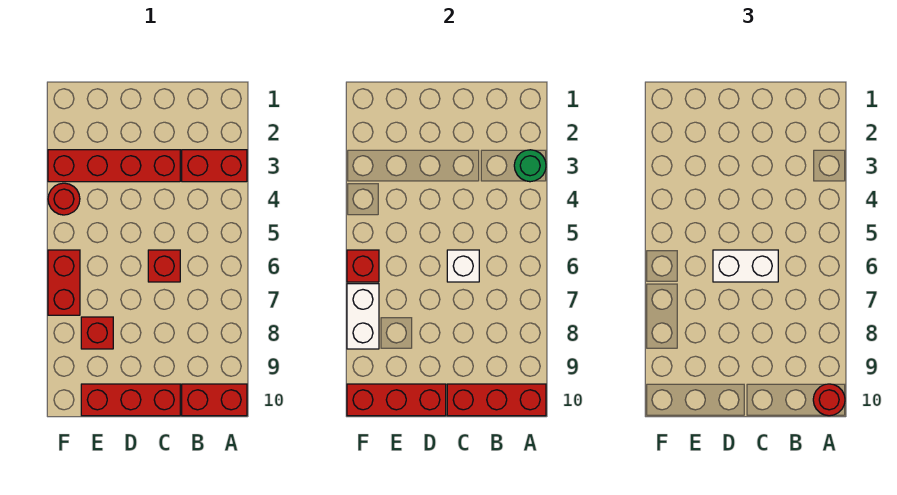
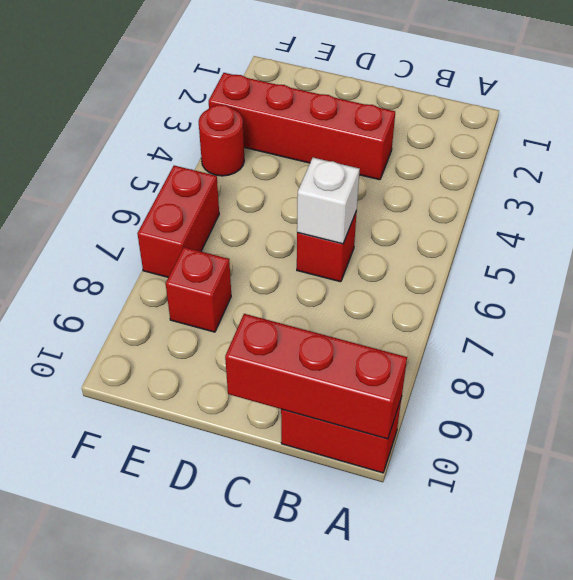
none -> red brick A3:B3 level 1
none -> red brick C10:E10 level 1
none -> green round brick A3 level 2

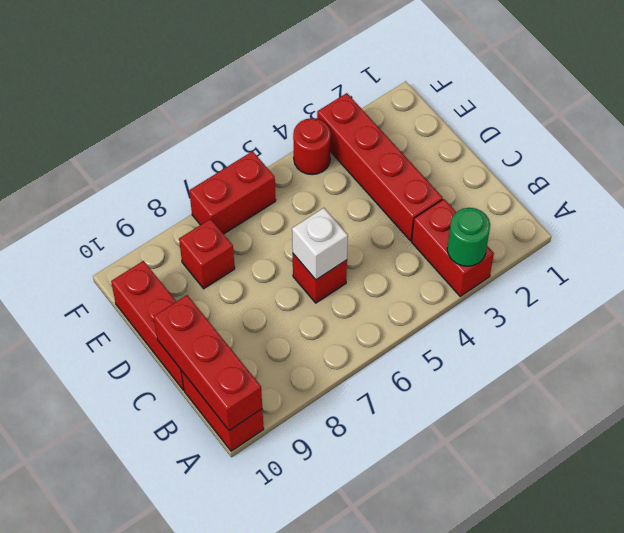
none -> red brick D10:F10 level 2
none -> red brick F6 level 2
none -> white brick F7:F8 level 2

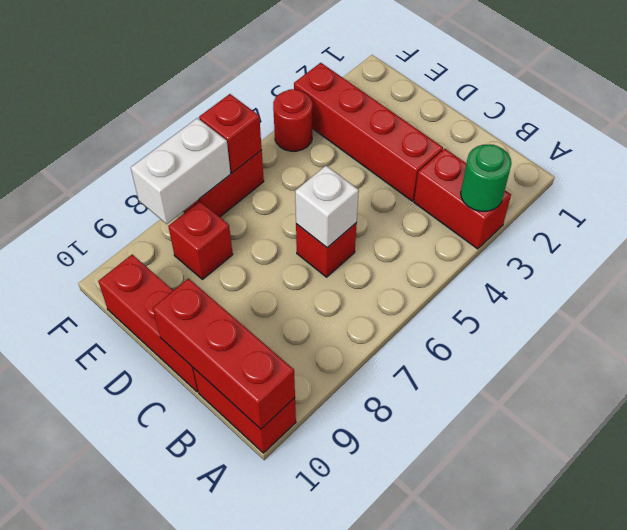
none -> red brick D10:F10 level 2
none -> red round brick A10 level 3
none -> white brick C6:D6 level 3

